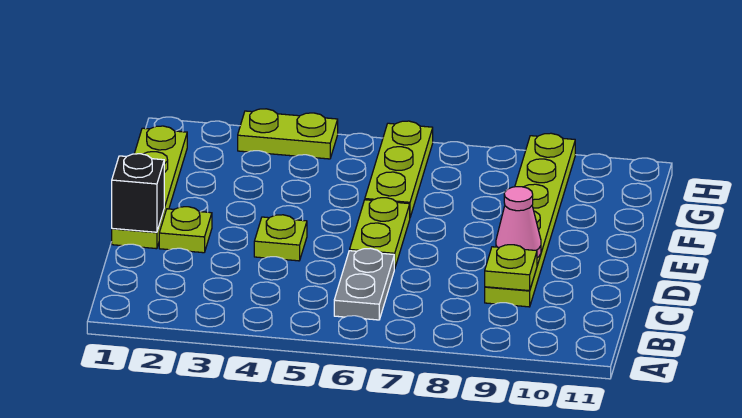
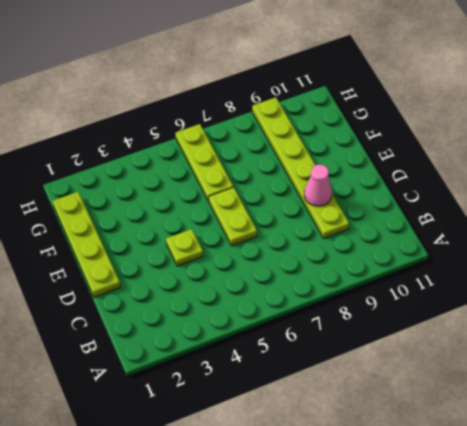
none -> grey plate B6:C6 level 1
none -> lime plate D2 level 1

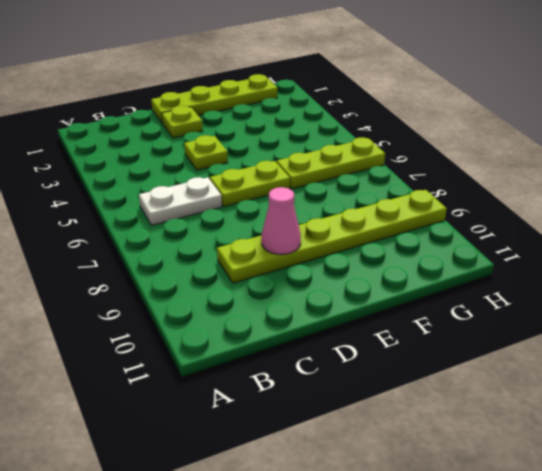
white plate B6:C6 level 1 -> grey plate B6:C6 level 1
none -> lime plate H3:H4 level 1
none -> lime plate C9 level 2

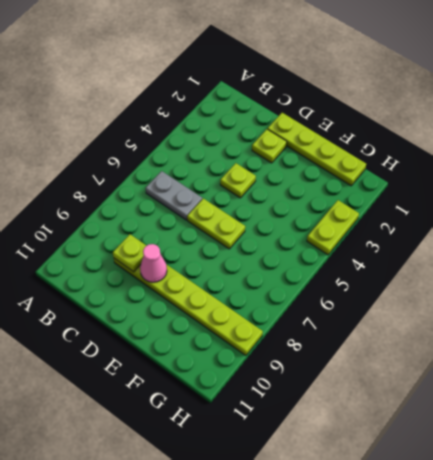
none -> lime plate F6:H6 level 1
none -> black brick D1 level 2

